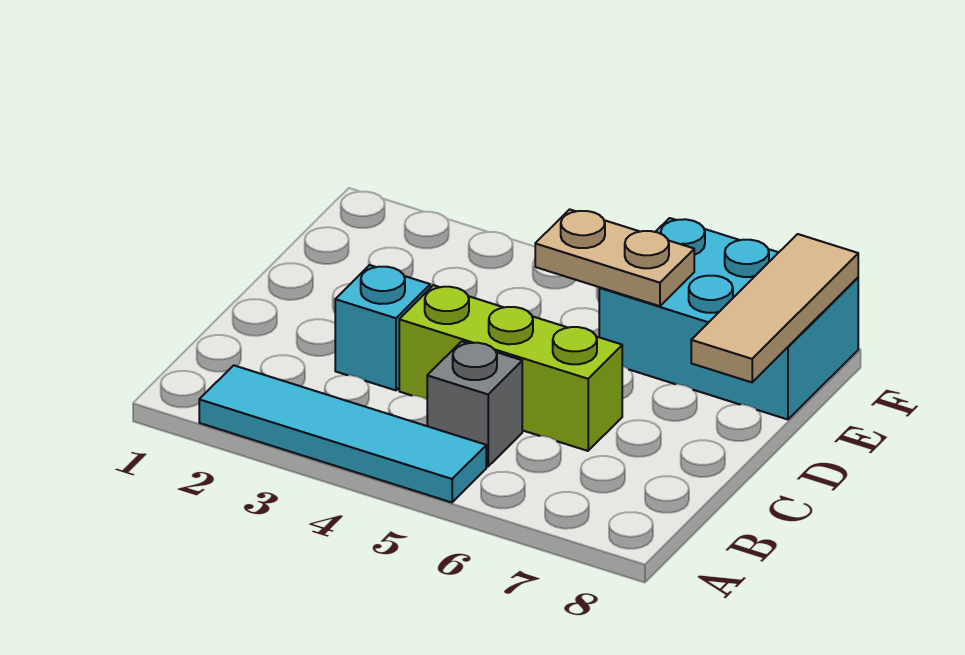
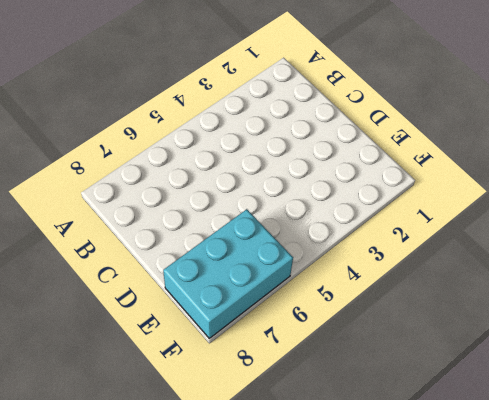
none -> cyan tile A2:A5 level 1
none -> grey brick B5 level 1

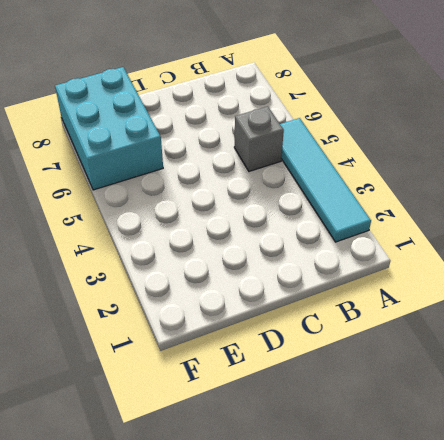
none -> cyan brick C3 level 1
none -> lime brick C4:C6 level 1

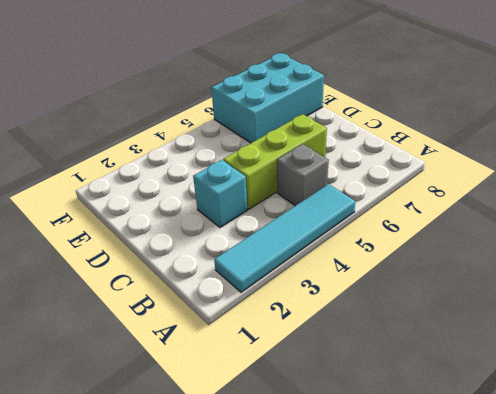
none -> tan tile D8:F8 level 2
none -> tan plate E5:E6 level 2

